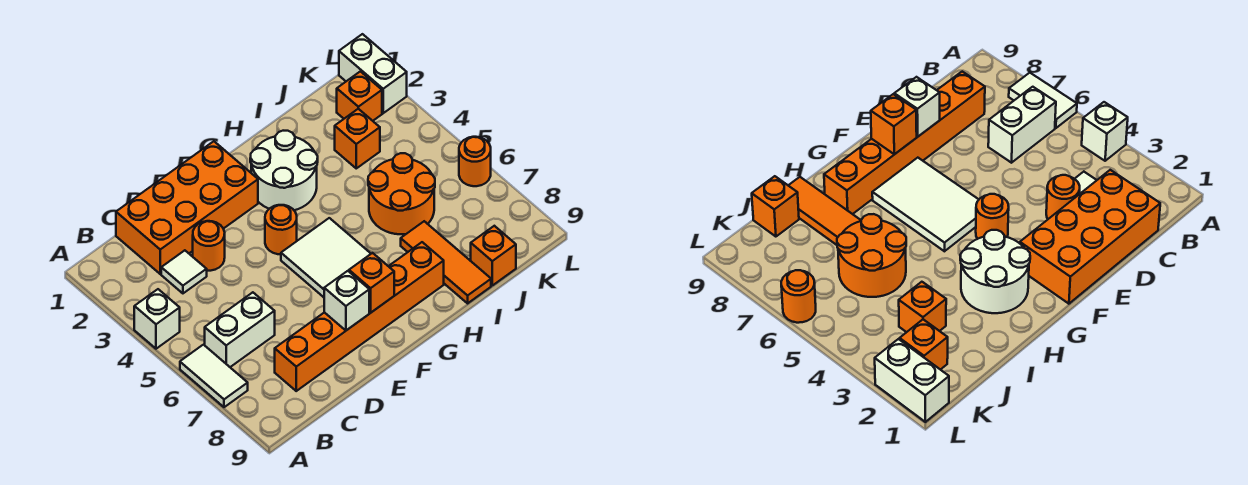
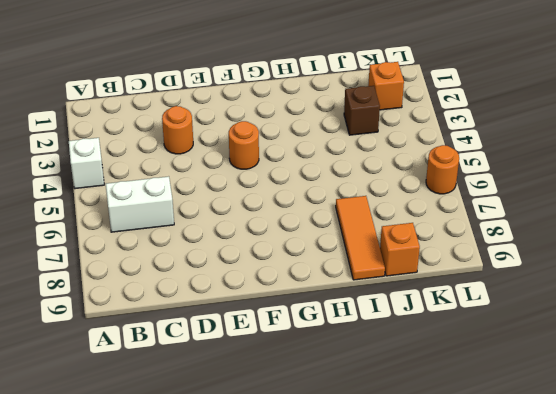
brown brick J3 level 1 -> orange brick J3 level 1
none -> white tile A6:A7 level 1
none -> orange brick C1:F2 level 1
none -> white tile C3 level 1

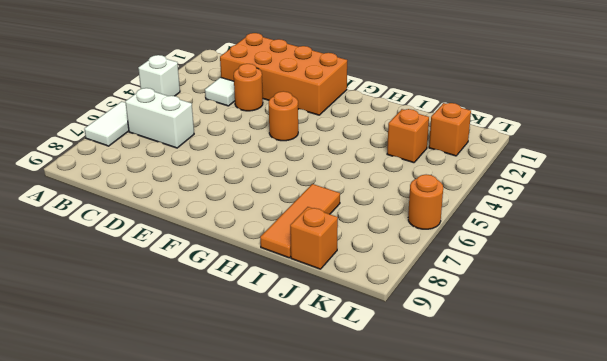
none -> orange brick C8:H8 level 1
none -> white tile F5:G7 level 1
none -> white round brick G2:H3 level 1

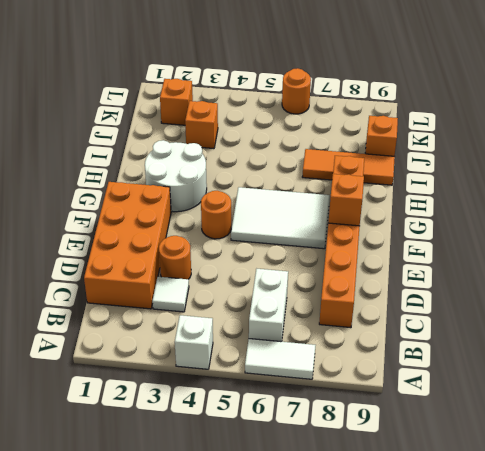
none -> orange round brick I5:J6 level 1
none -> white brick L1:L2 level 1
none -> white brick E8 level 2

